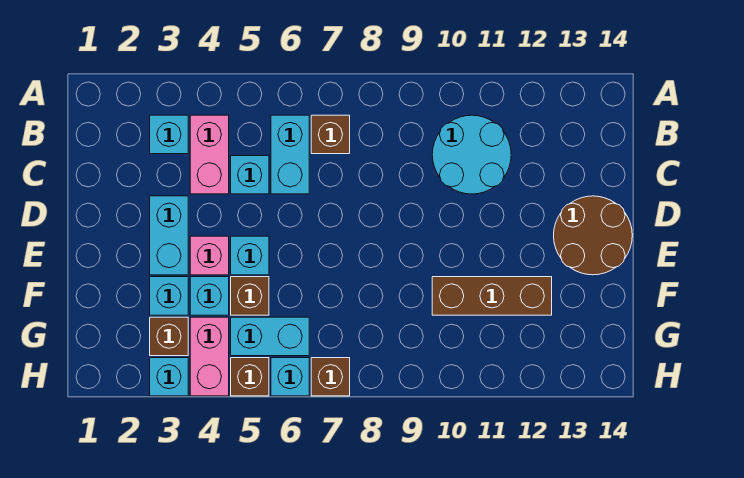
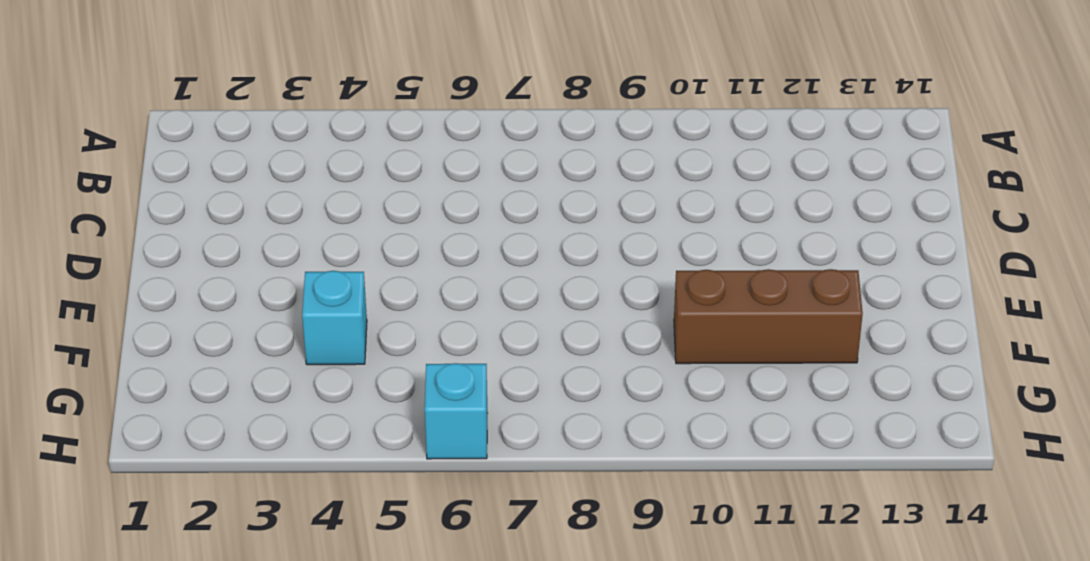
none -> cyan brick B3 level 1
none -> pink brick B4:C4 level 1
none -> cyan brick B6:C6 level 1

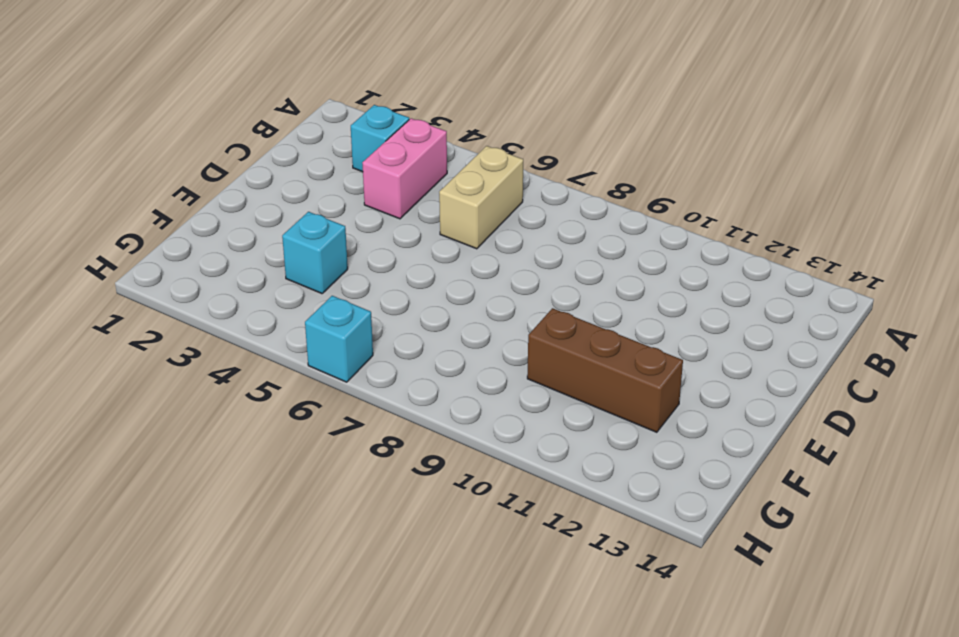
tan brick B6:C6 level 1 -> cyan brick B6:C6 level 1
none -> brown brick B7 level 1
none -> cyan round brick B10:C11 level 1
none -> cyan brick C5 level 1

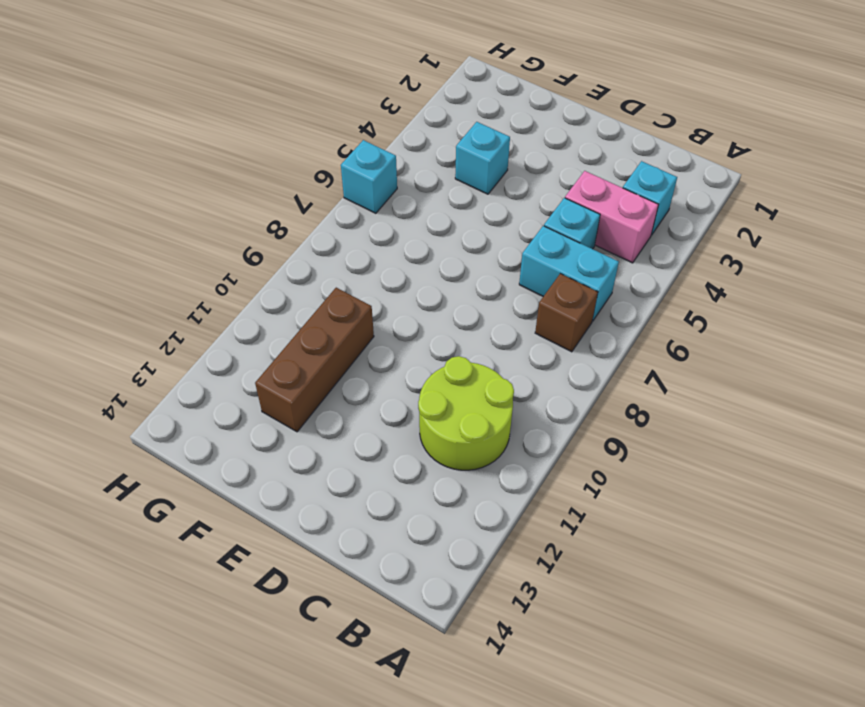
lime round brick B10:C11 level 1 -> cyan round brick B10:C11 level 1
none -> cyan brick D3:E3 level 1
none -> brown round brick D13:E14 level 1
none -> pink brick E4 level 1

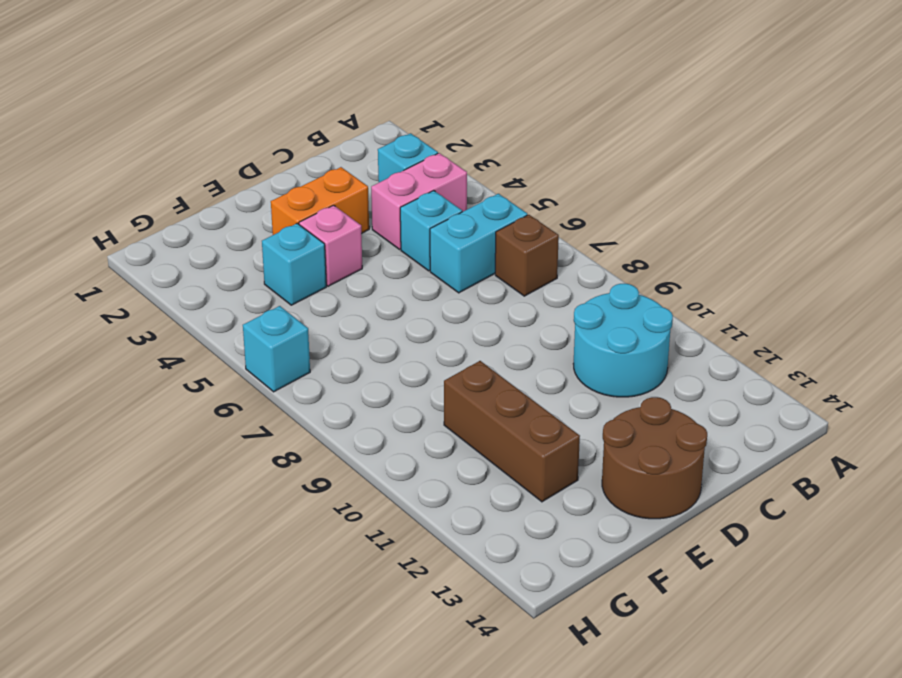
orange brick D3:E3 level 1 -> cyan brick D3:E3 level 1
none -> cyan brick E5 level 1
none -> cyan brick F3 level 1
none -> brown brick F5 level 1

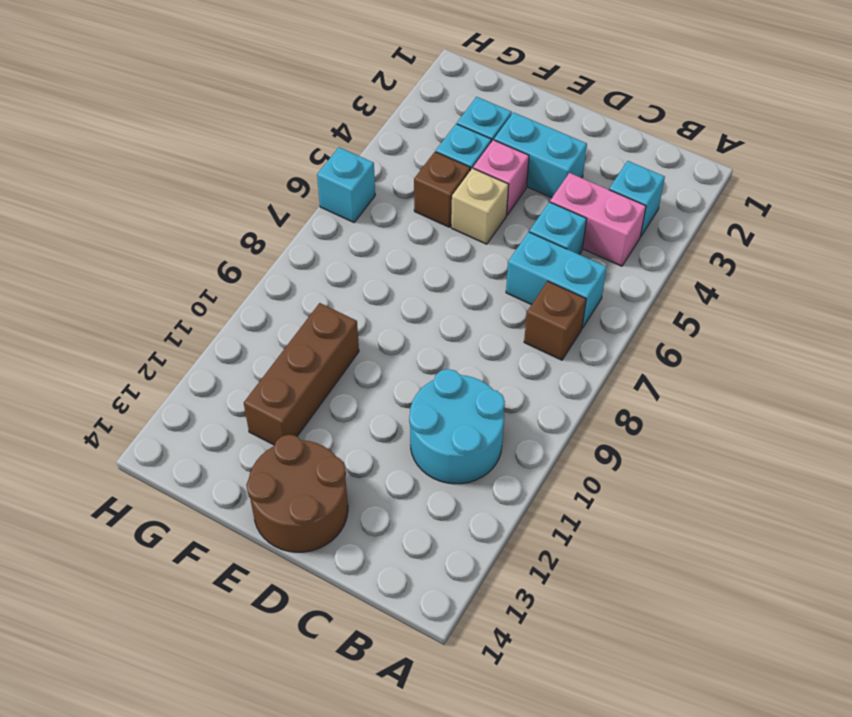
tan brick E5 level 1 -> cyan brick E5 level 1
none -> brown brick G3 level 1
none -> pink brick G4:H4 level 1
none -> cyan brick G5:G6 level 1

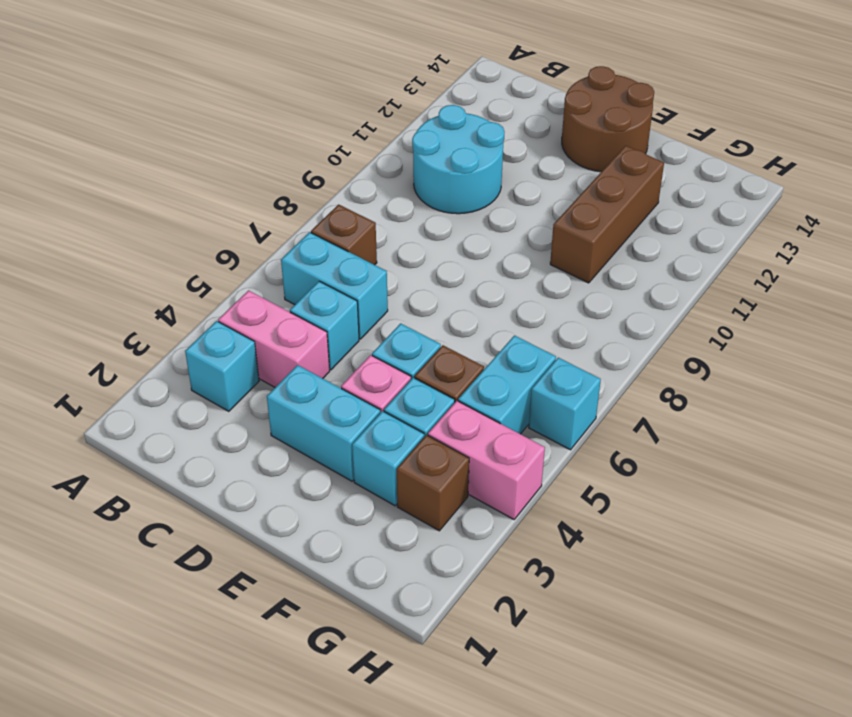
none -> cyan brick H3 level 1
none -> brown brick H5 level 1
none -> brown brick H7 level 1

